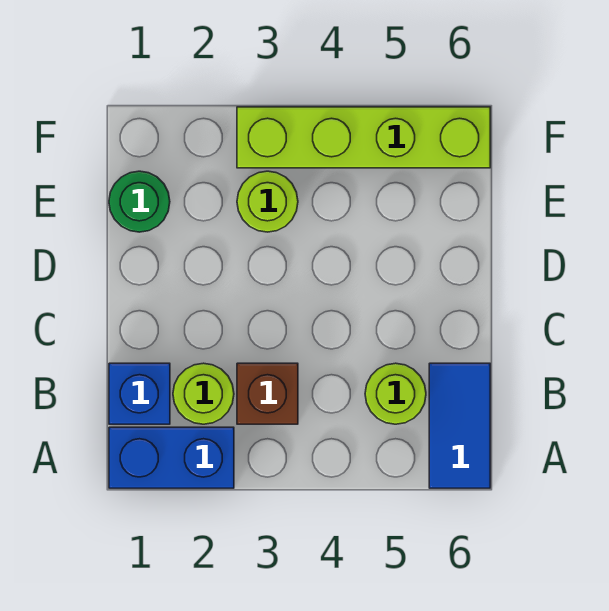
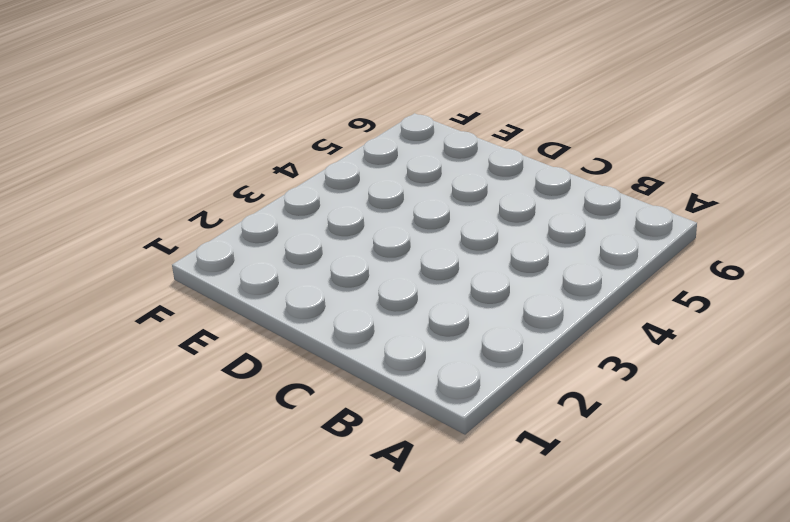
none -> blue brick A1:A2 level 1
none -> blue tile A6:B6 level 1

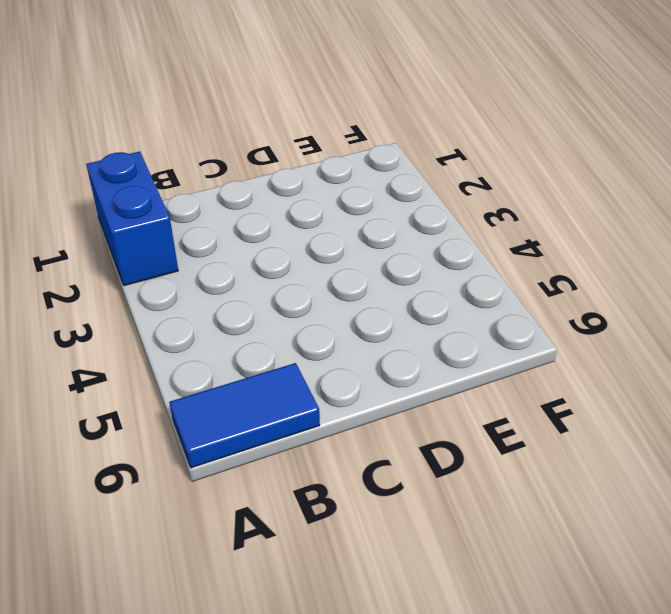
none -> blue brick B1 level 1
none -> lime round brick B2 level 1

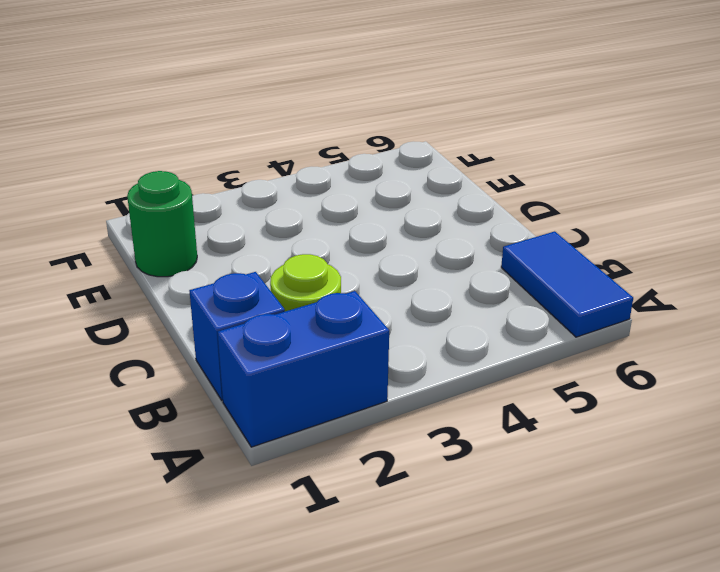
none -> brown brick B3 level 1
none -> lime round brick B5 level 1

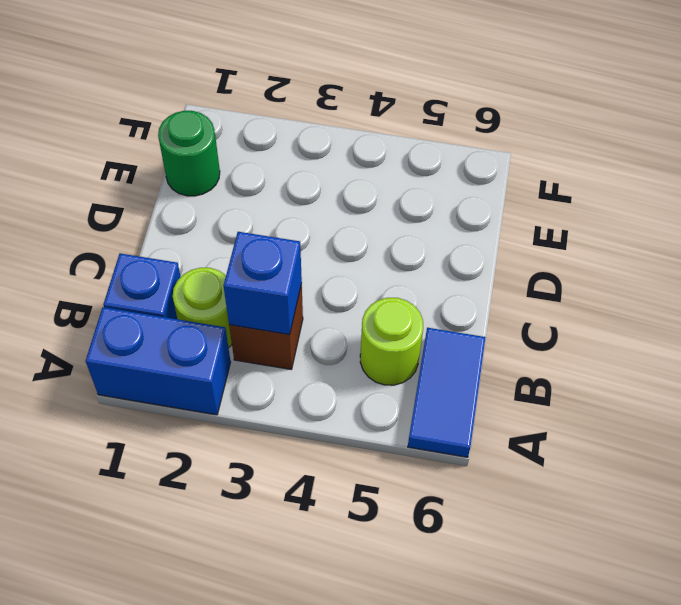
blue brick B3 level 2 -> none
none -> lime round brick E3 level 1
none -> lime brick F3:F6 level 1

